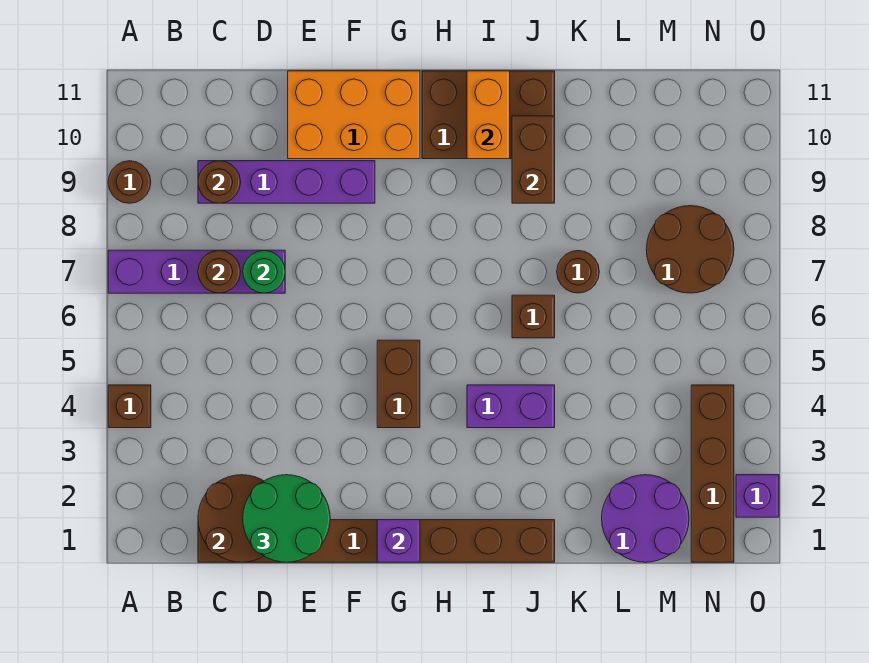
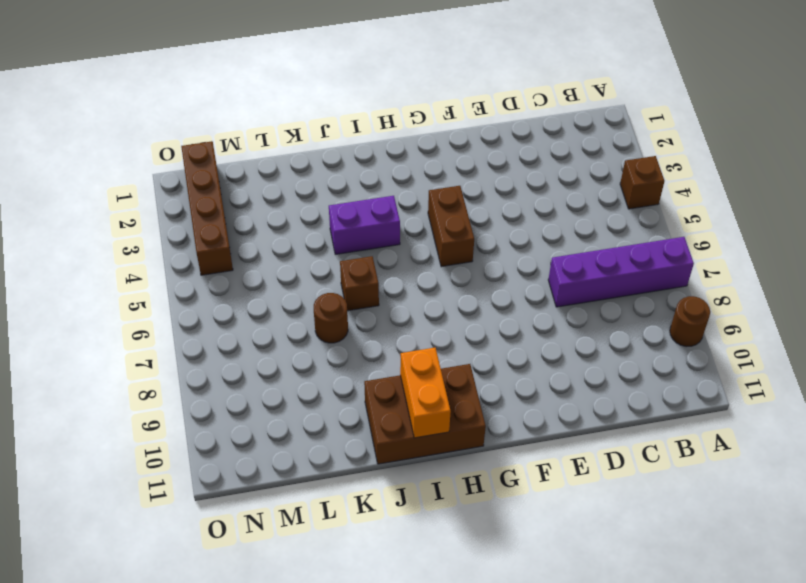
none -> brown brick C1:J1 level 1
none -> purple brick C9:F9 level 1
none -> orange brick E10:G11 level 1

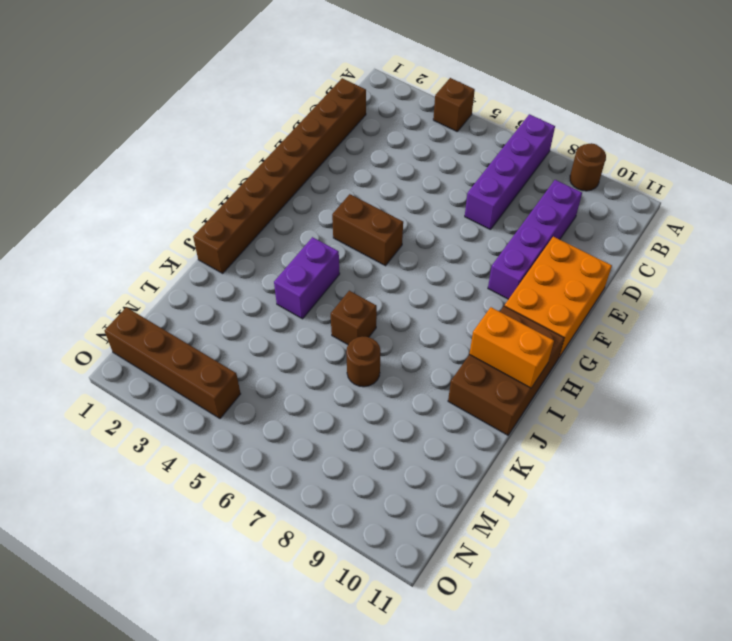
none -> purple round brick L1:M2 level 1
none -> brown round brick M7:N8 level 1
none -> purple brick O2 level 1

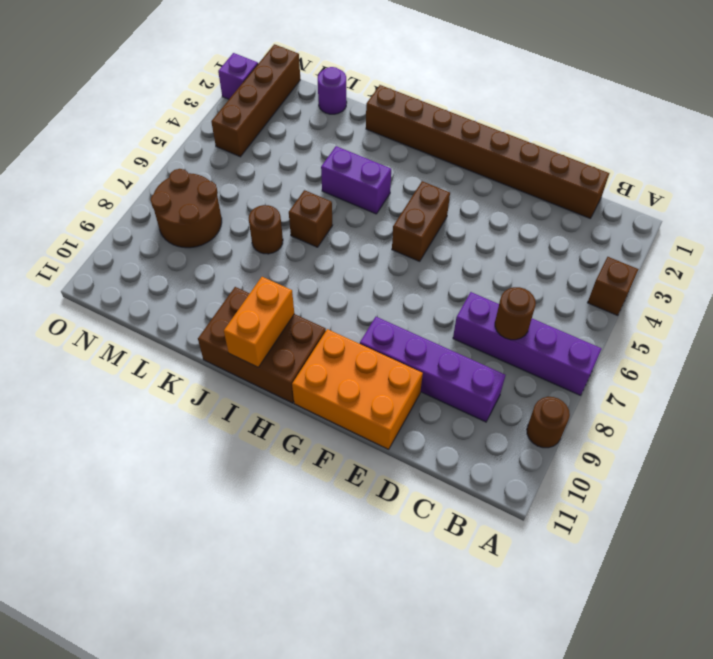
purple round brick L1 level 1 -> purple round brick L1:M2 level 1
none -> brown round brick C1:D2 level 2
none -> brown round brick C9 level 2
none -> green round brick D7 level 2

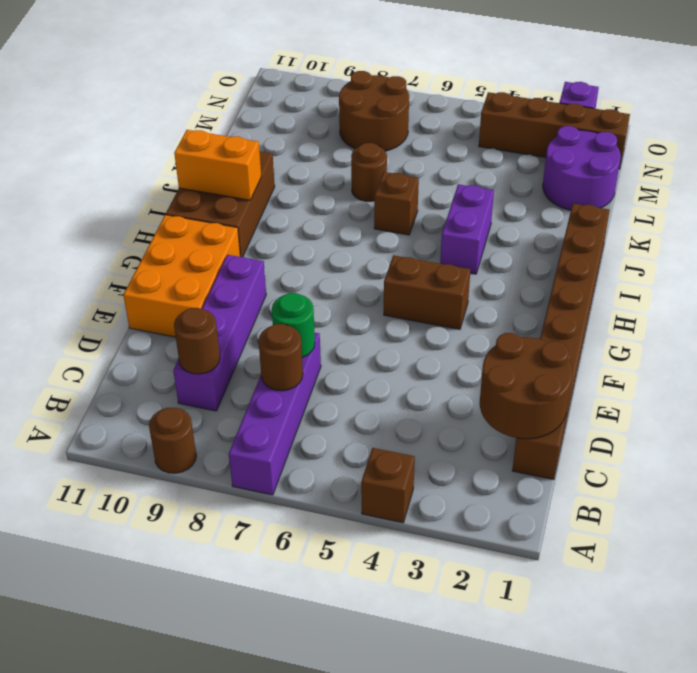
none -> purple brick G1 level 2
none -> brown brick J9:J10 level 2
none -> green round brick D1:E2 level 3

